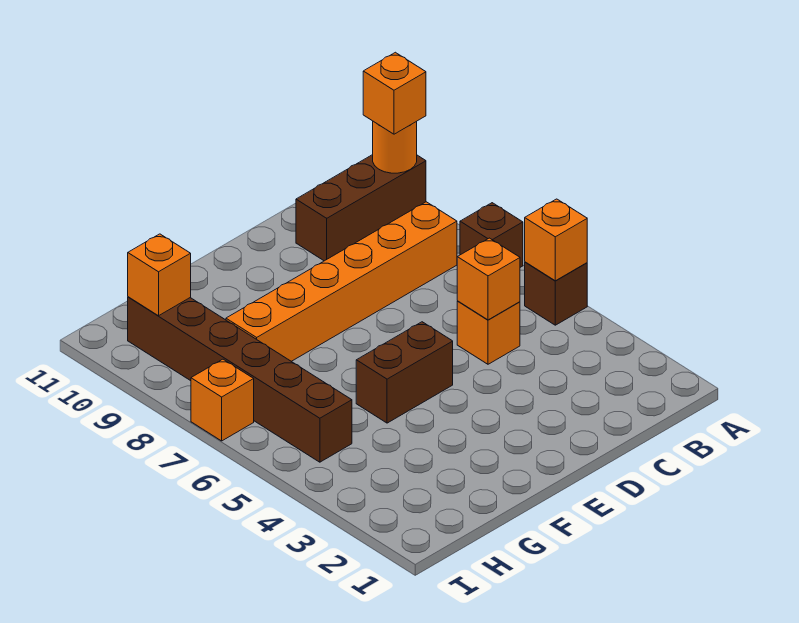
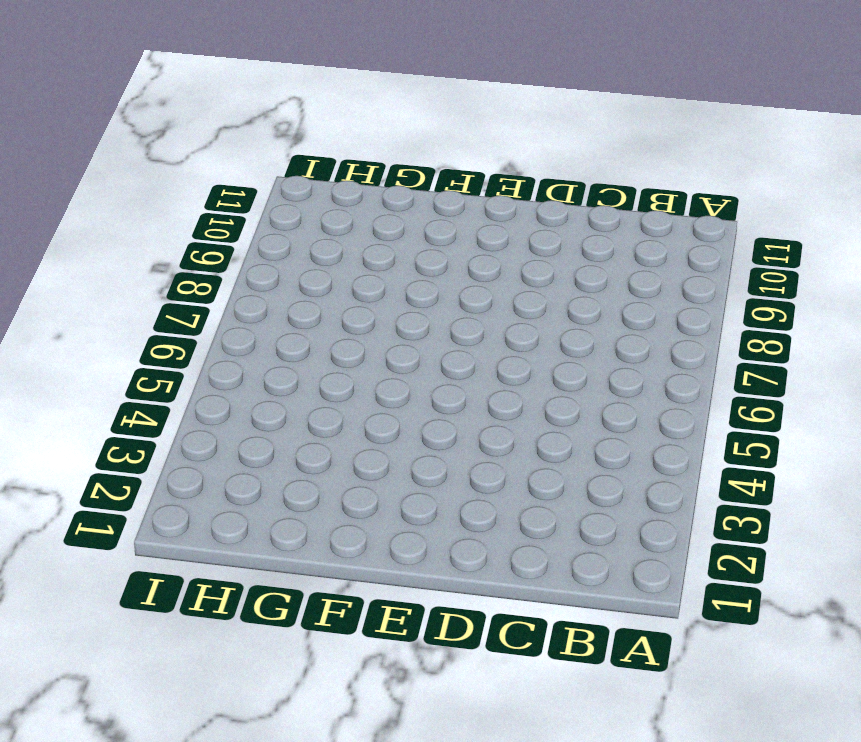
none -> brown brick A5 level 1
none -> brown brick A7 level 1
none -> brown brick A10:C10 level 1

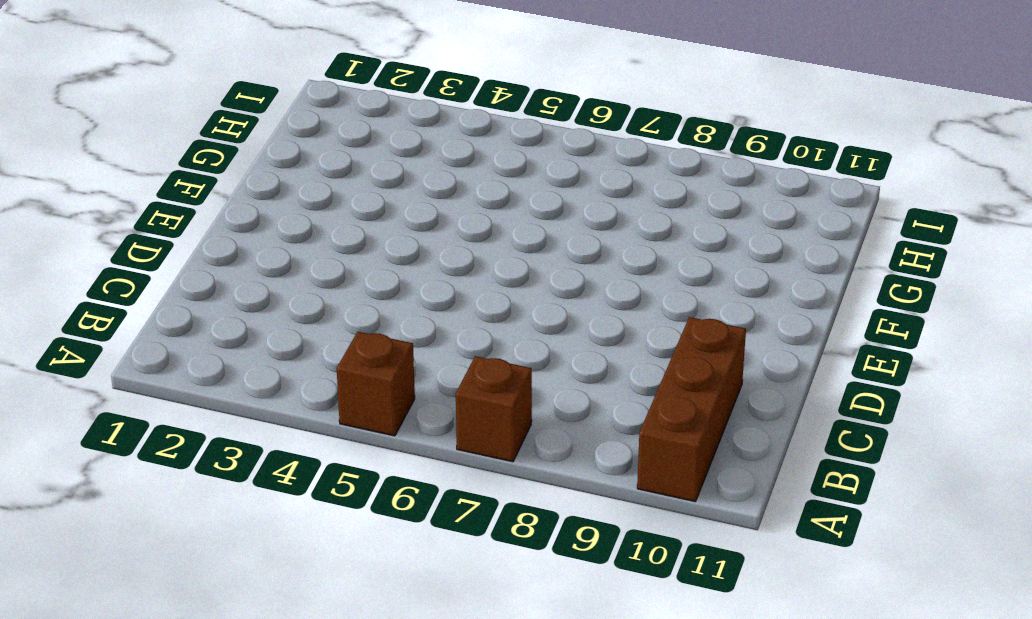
none -> orange brick B8:G8 level 1
none -> orange brick C5 level 1
none -> brown brick E5:F5 level 1

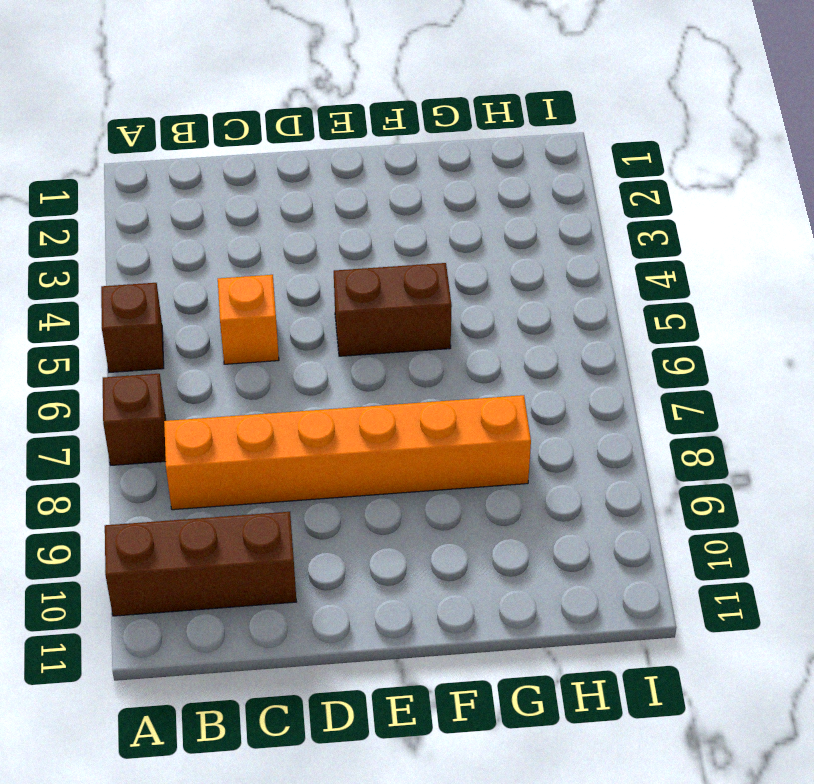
none -> brown brick H5:H10 level 1
none -> orange brick I7 level 1
none -> orange brick A5 level 2

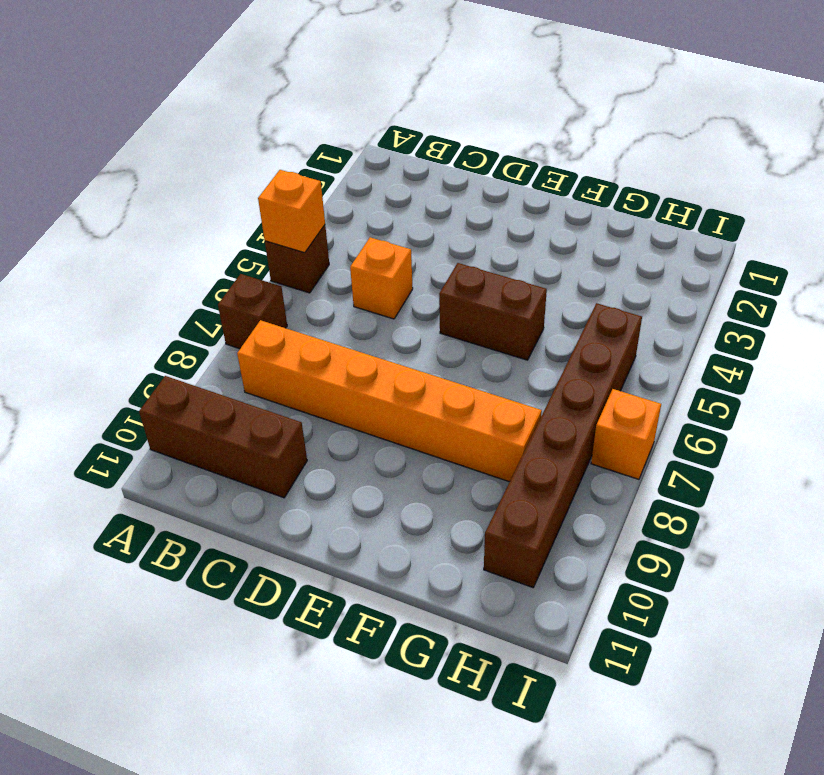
none -> orange round brick A10 level 2
none -> orange brick C5 level 2
none -> orange brick H10 level 2

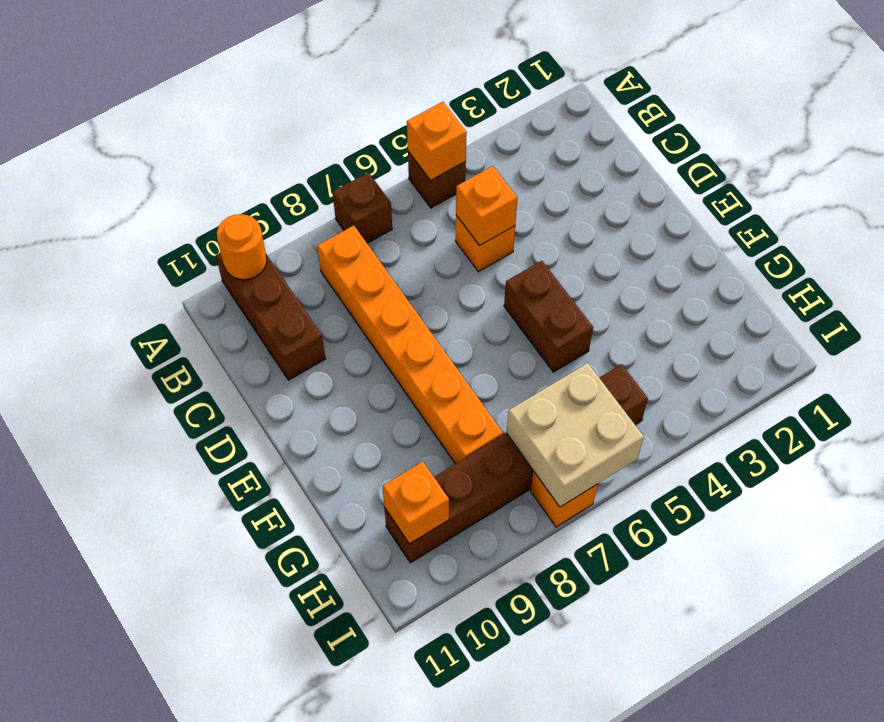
tan brick H6:I7 level 2 -> none
none -> orange brick A10 level 3

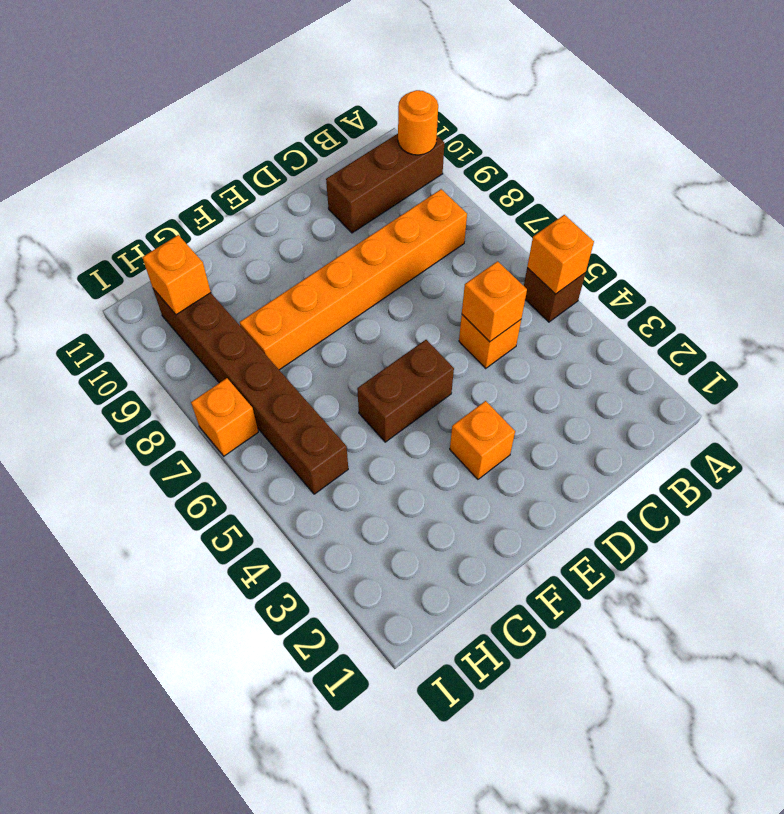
orange brick E3 level 1 -> orange brick A10 level 3
none -> brown brick A7 level 1

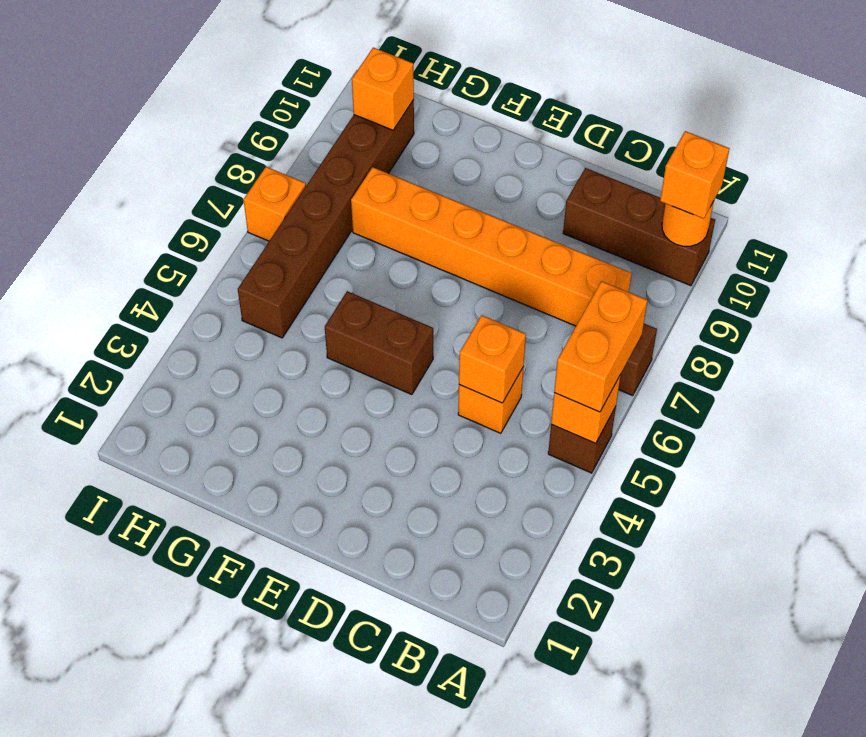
orange brick A5:A6 level 3 -> none

